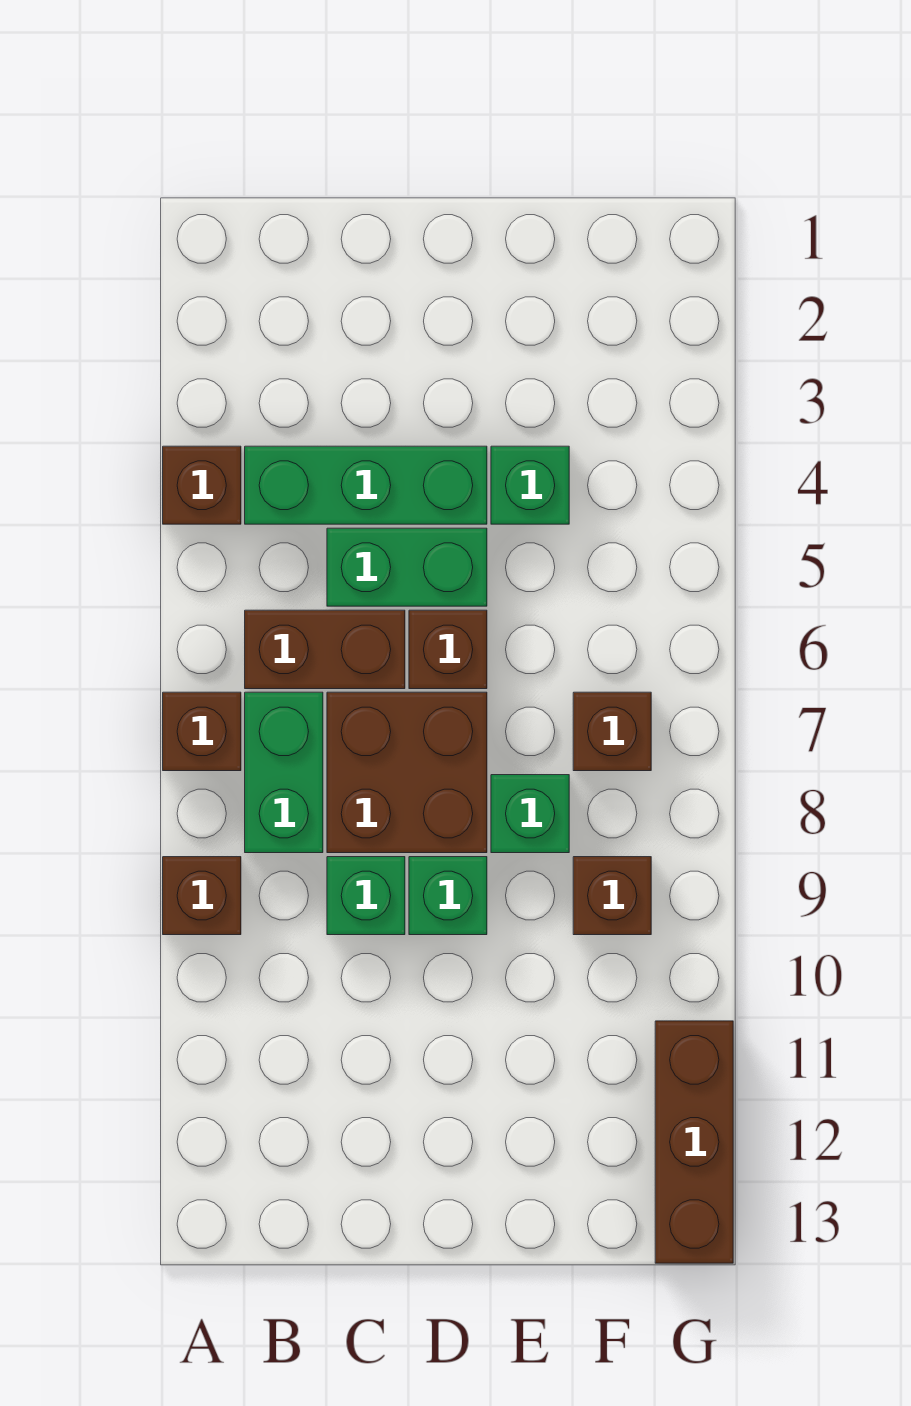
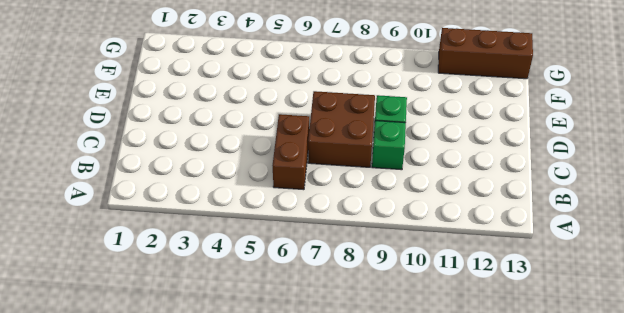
none -> brown brick A4 level 1
none -> brown brick A7 level 1
none -> brown brick A9 level 1

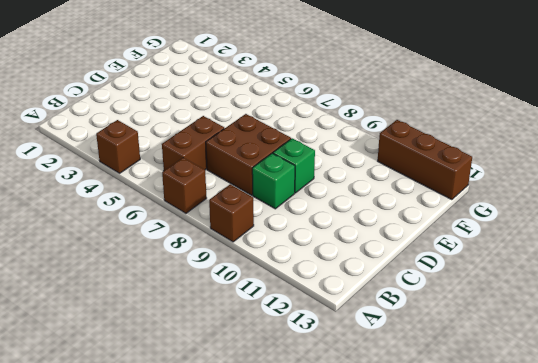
none -> green brick B4:D4 level 1
none -> green brick B7:B8 level 1
none -> green brick C5:D5 level 1

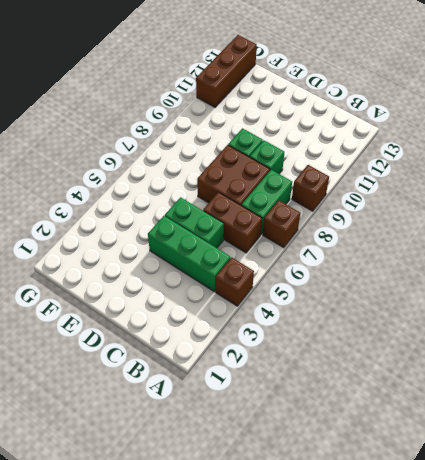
none -> brown brick D6 level 1
none -> green brick E4 level 1
none -> green brick E8 level 1

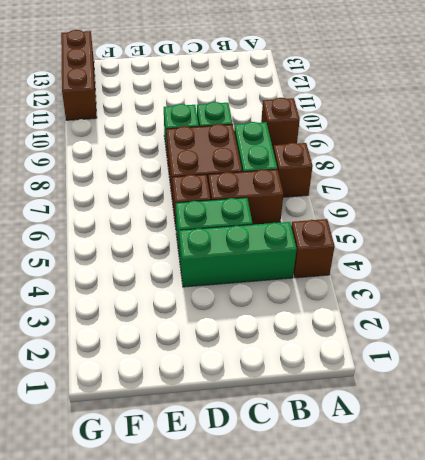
none -> green brick E4 level 1
none -> green brick E8 level 1
none -> brown brick F7 level 1

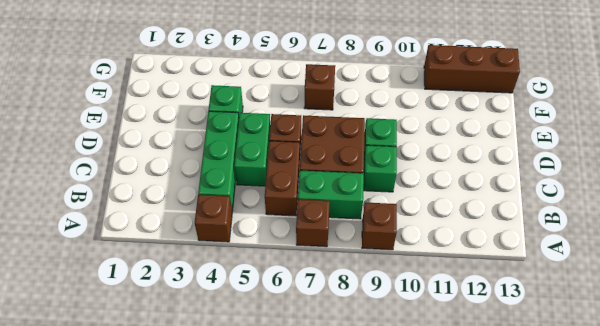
none -> green brick E8 level 1
none -> brown brick F9 level 1

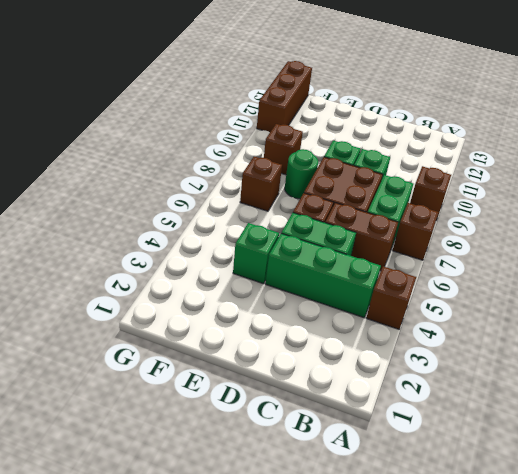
green round brick E8 level 1 -> green brick E8 level 1

